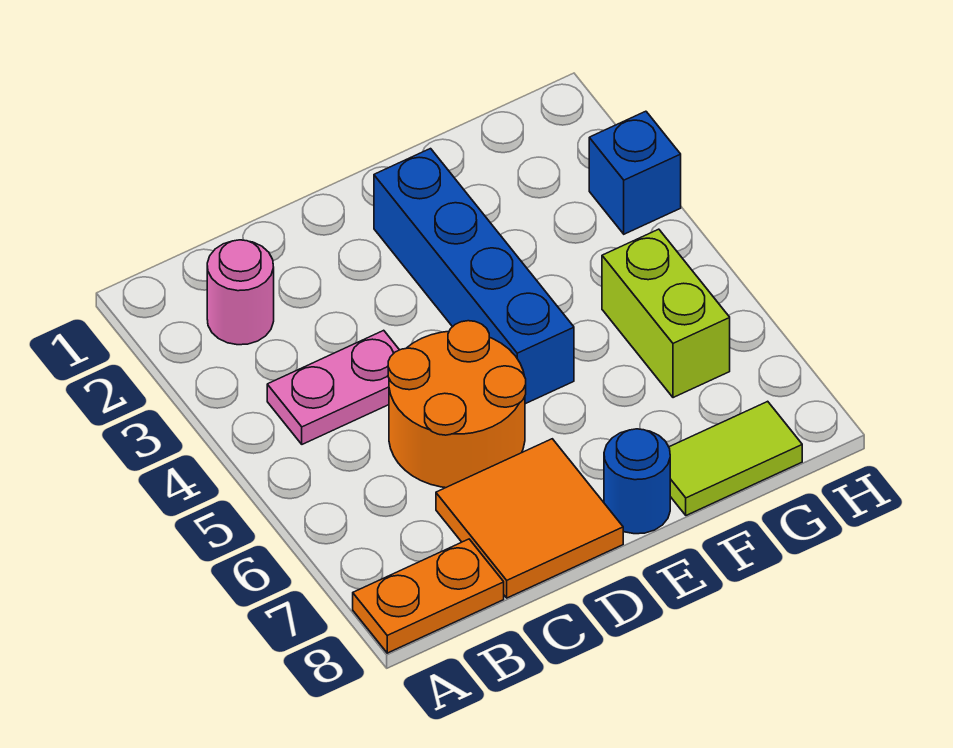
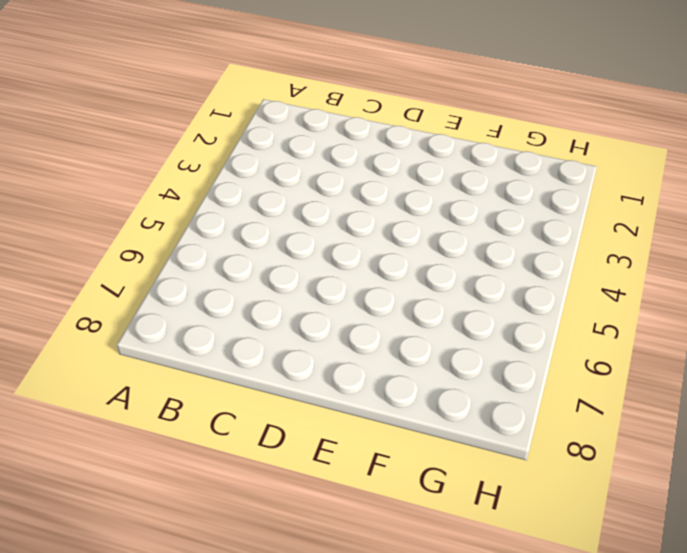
none -> orange plate A8:B8 level 1
none -> pink round brick B2 level 1

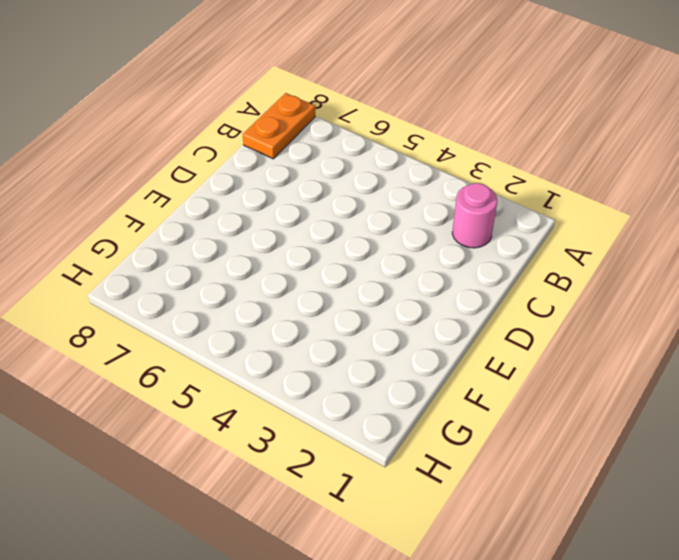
none -> pink plate B4:C4 level 1
none -> orange round brick C5:D6 level 1

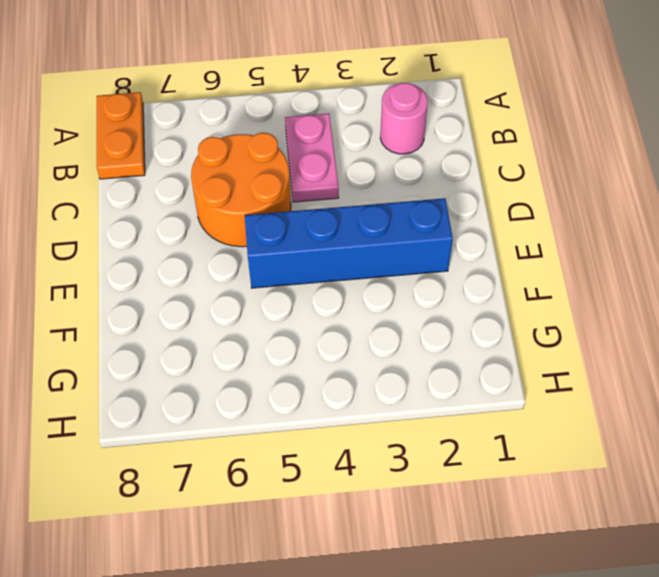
none -> orange tile C7:D8 level 1
none -> blue round brick E8 level 1

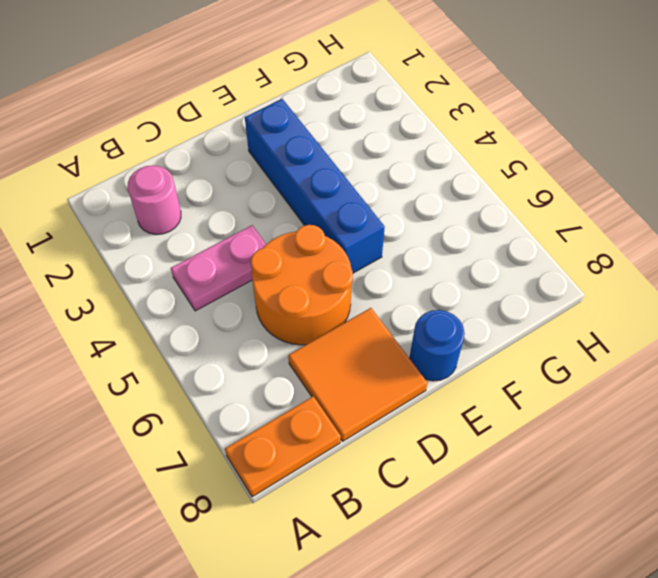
none -> lime tile F8:G8 level 1
none -> lime brick G5:G6 level 1

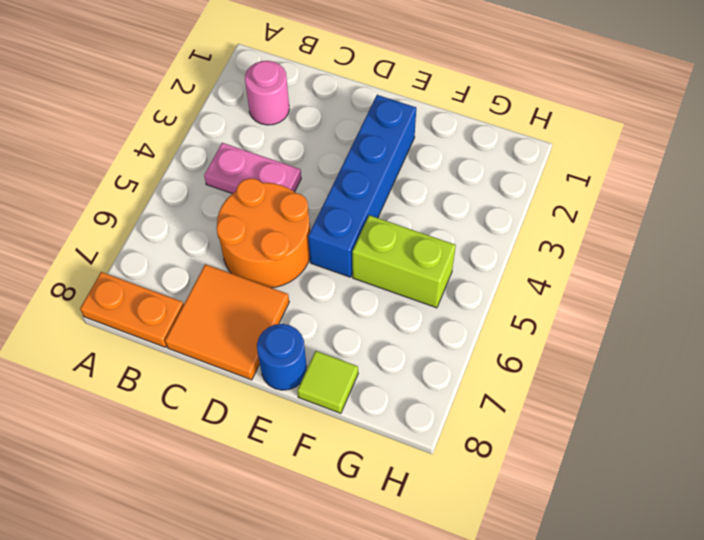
lime brick F5:G5 level 1 -> lime brick G5:G6 level 1
lime tile F8 level 1 -> lime tile F8:G8 level 1
none -> blue brick H3 level 1

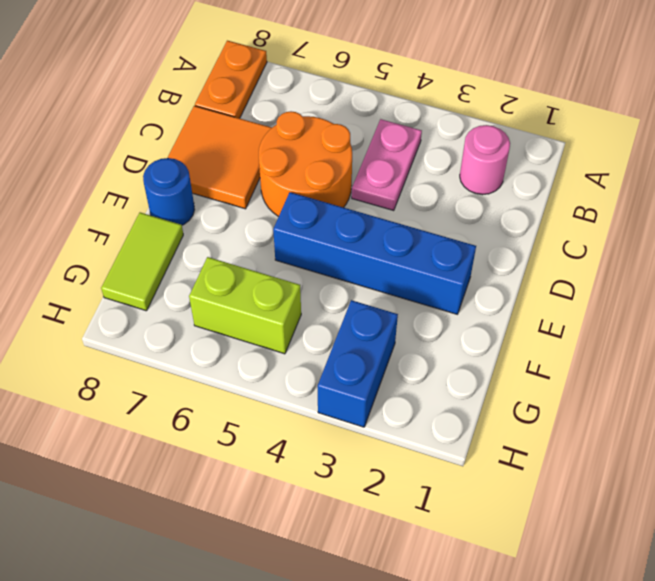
blue brick G3:H3 level 1 -> blue brick H3 level 1

